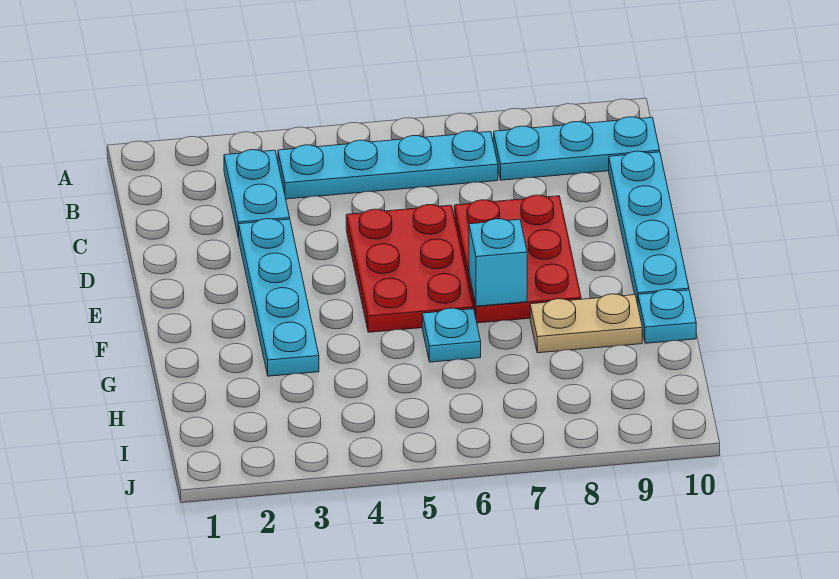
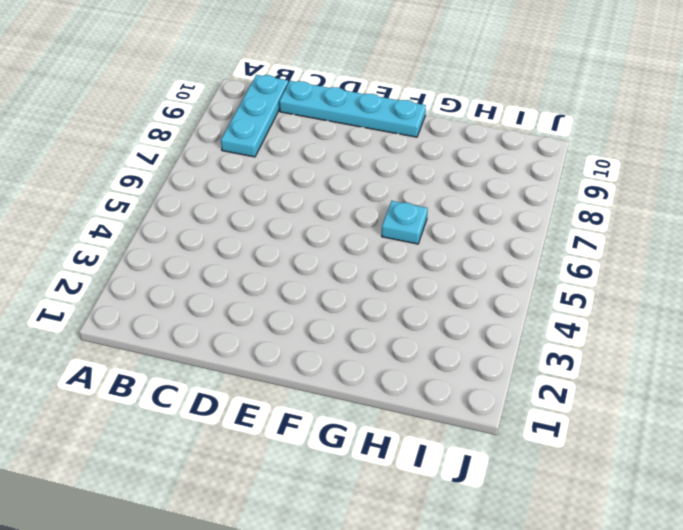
none -> cyan plate B3:C3 level 1
none -> cyan plate B4:B7 level 1

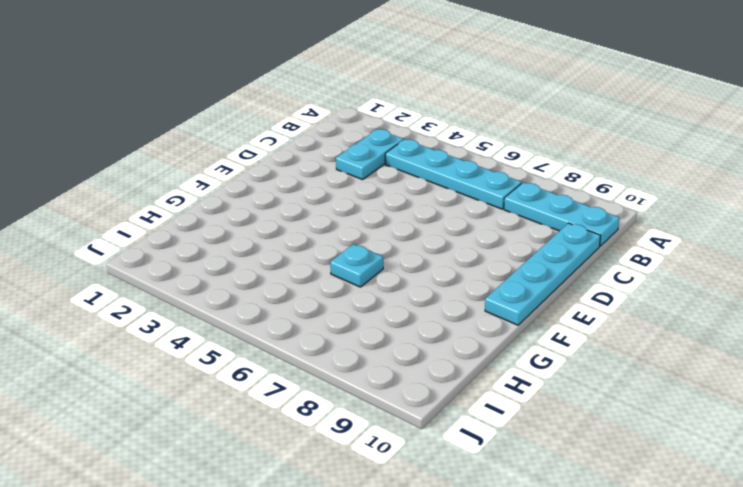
none -> cyan plate D3:G3 level 1
none -> red plate D5:F6 level 1

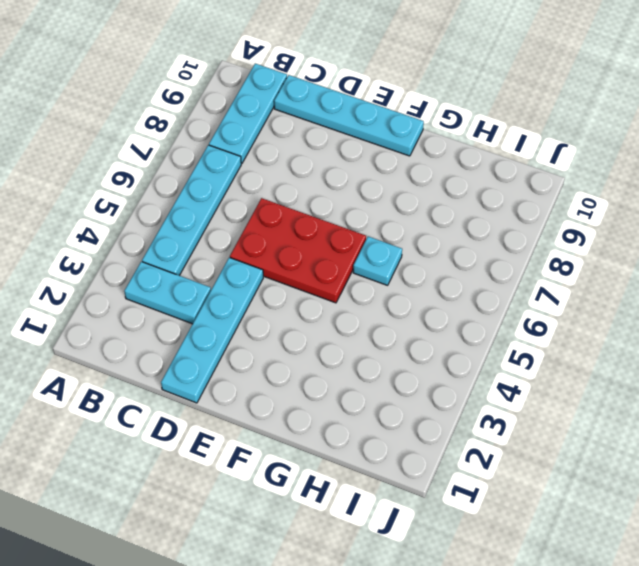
cyan plate D1:D4 level 1 -> cyan plate D3:G3 level 1
none -> red plate D7:F8 level 1
none -> tan plate G8:G9 level 1

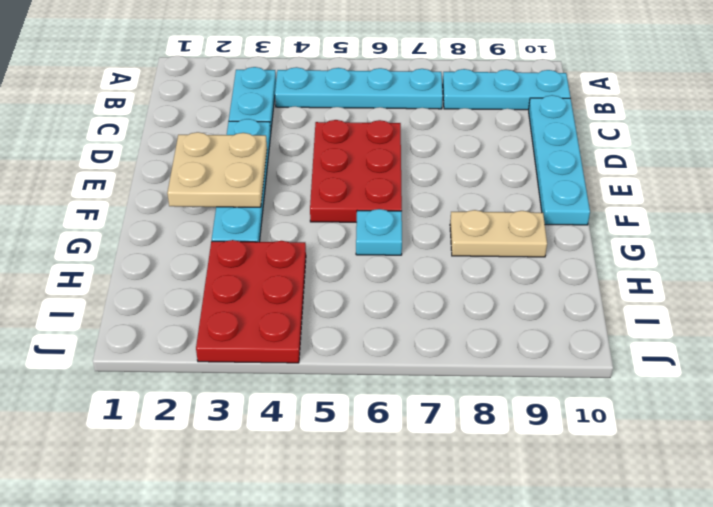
tan plate E2:F3 level 2 -> none
red plate H3:J4 level 1 -> red plate D7:F8 level 1
none -> cyan plate G10 level 1
none -> cyan brick F7 level 2

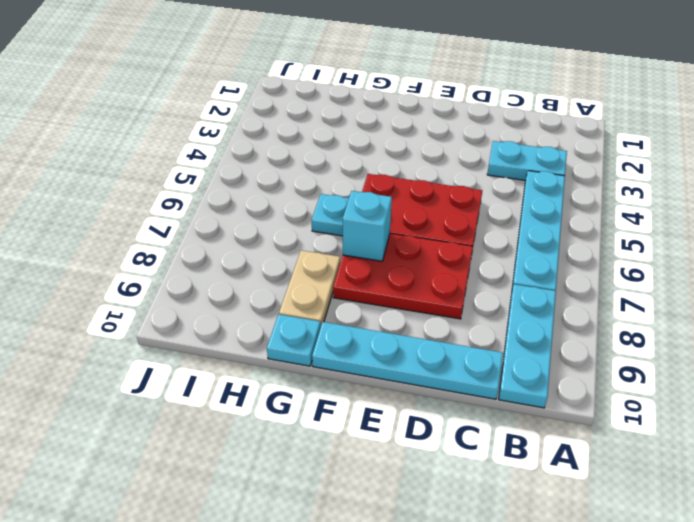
none -> cyan plate D3:G3 level 1

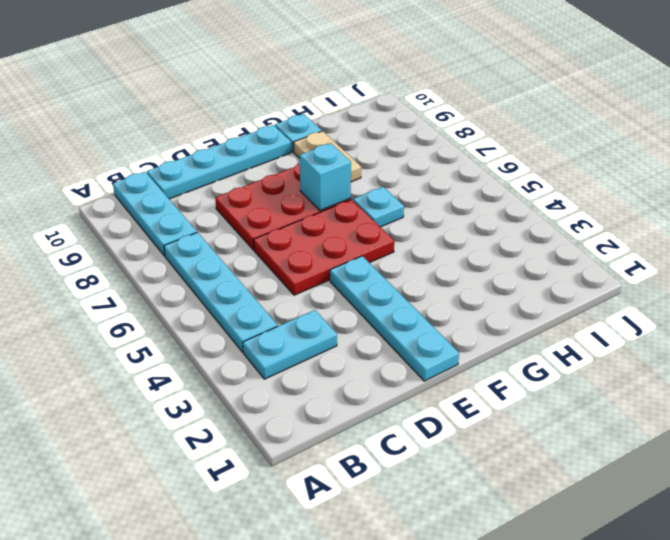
cyan plate E1:E4 level 1 -> cyan plate D3:G3 level 1

